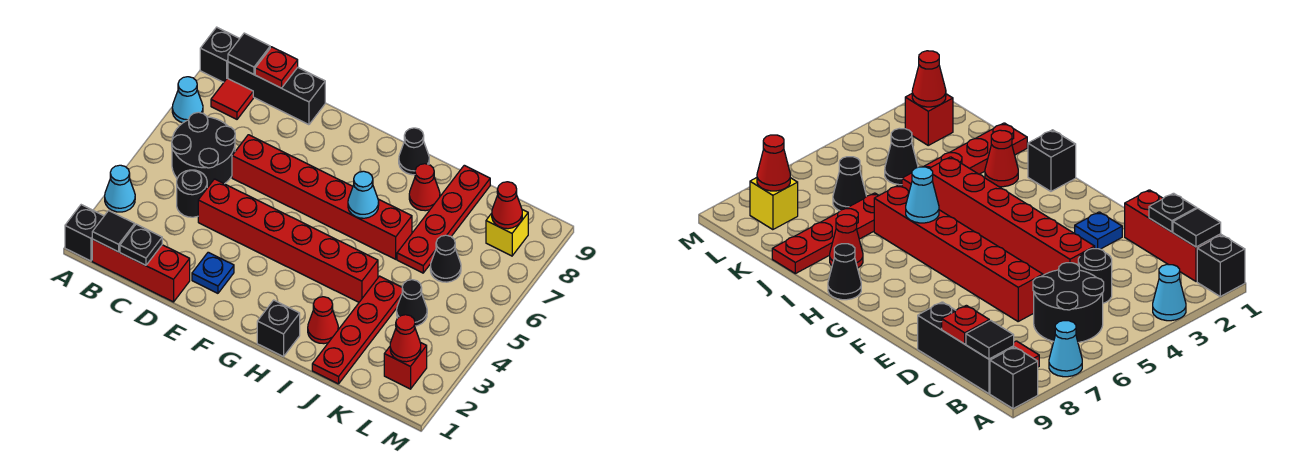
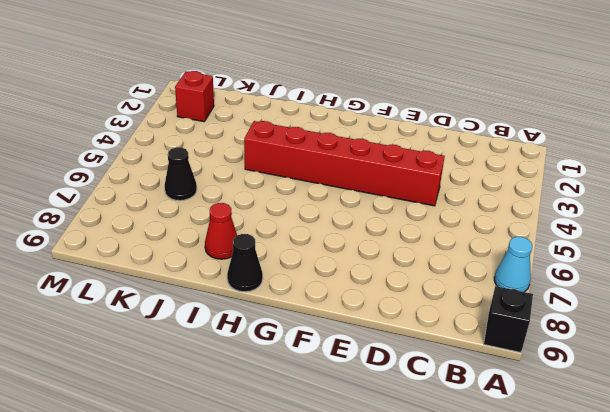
none -> black brick A1 level 1
none -> cyan cone A3 level 1
none -> red brick B1:D1 level 1

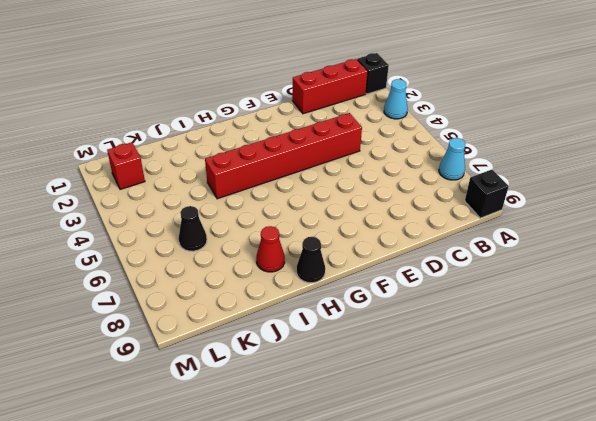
none -> black round brick B5:C6 level 1
none -> red tile B8 level 1
none -> black brick B9:D9 level 1

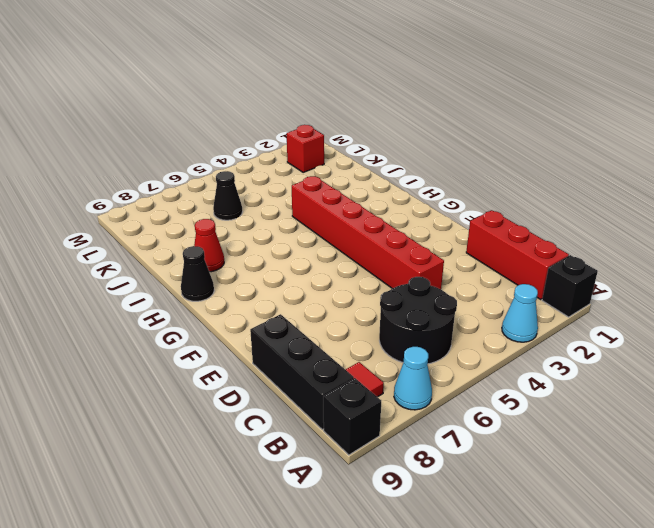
none -> black round brick C4 level 1
none -> red brick D6:I6 level 1
none -> blue plate E2 level 1

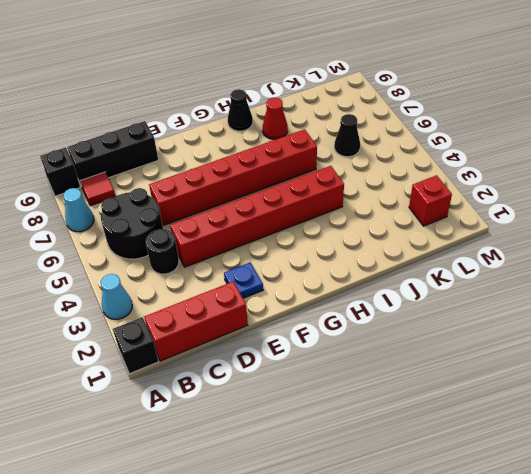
none -> black brick H1 level 1
none -> red cone I2 level 1
none -> red plate J1:J4 level 1

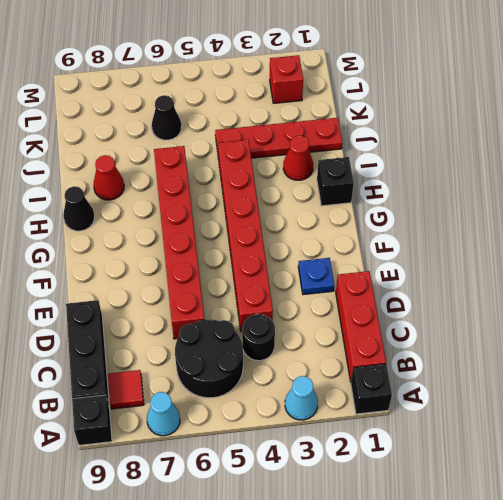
none -> red plate J6:J9 level 1
none -> black cone K4 level 1
none -> yellow brick L8 level 1

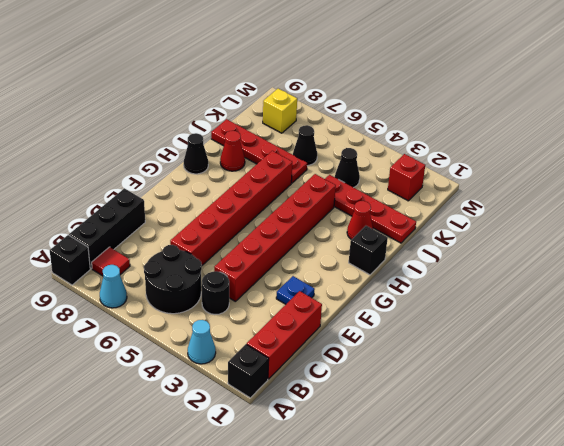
none -> black tile B1 level 2
none -> black tile B9 level 2
none -> black plate C1 level 2

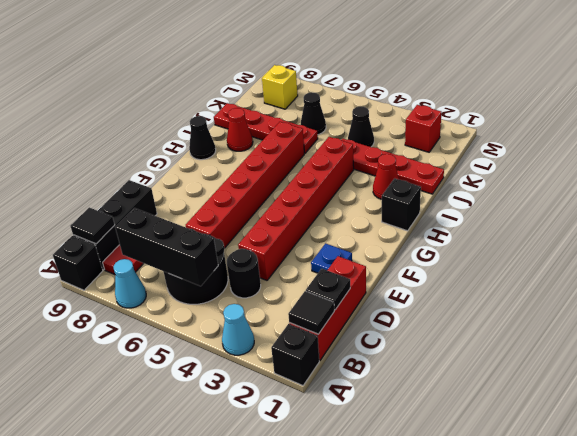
black brick B5:B7 level 2 -> none
none -> red plate C9 level 2
none -> cyan cone H6 level 2
none -> red cone L2 level 2

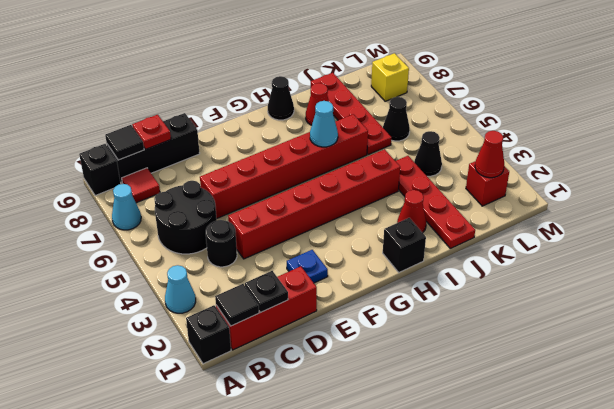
none -> red cone L8 level 2

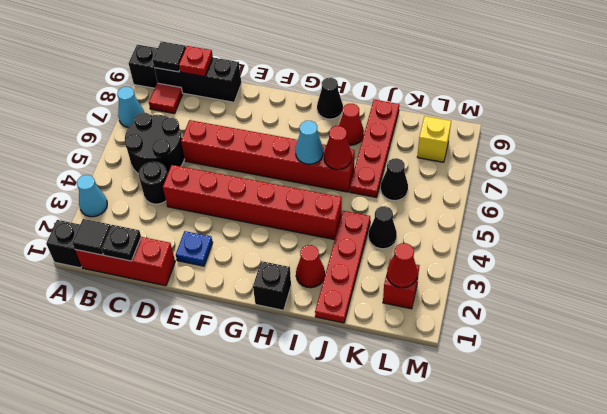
red cone I6 level 2 -> red cone L8 level 2

